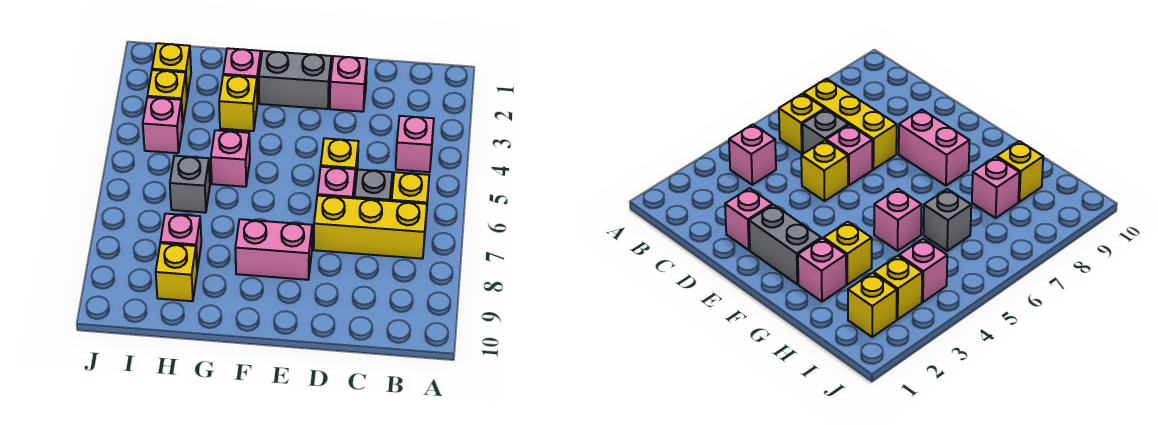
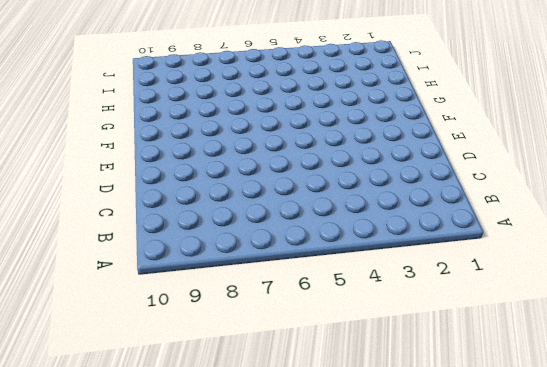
none -> pink brick B4 level 1
none -> yellow brick B6 level 1
none -> yellow brick B7:D7 level 1

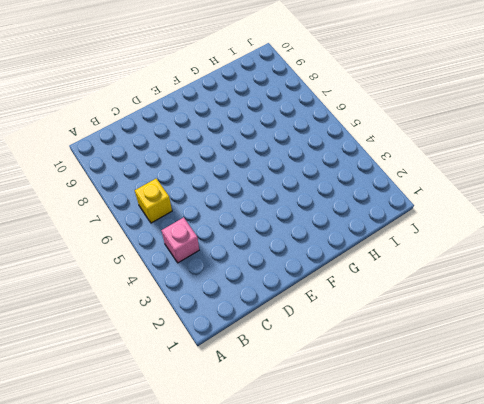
none -> yellow brick B7:D7 level 1
none -> grey brick C6 level 1
none -> pink brick D2 level 1

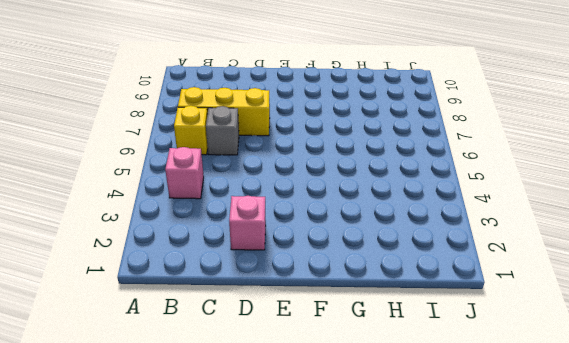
none -> yellow brick D5 level 1
none -> pink brick D6 level 1
none -> grey brick E2:F2 level 1

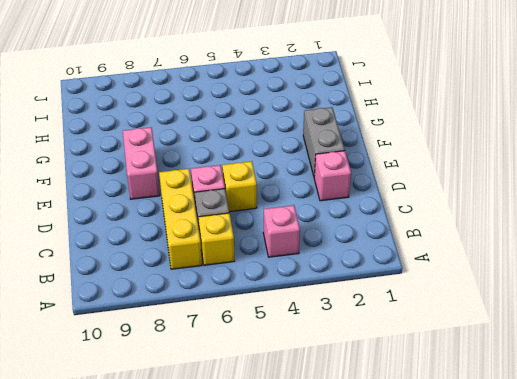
none -> pink brick G2 level 1
none -> yellow brick G3 level 1
none -> pink brick G5 level 1

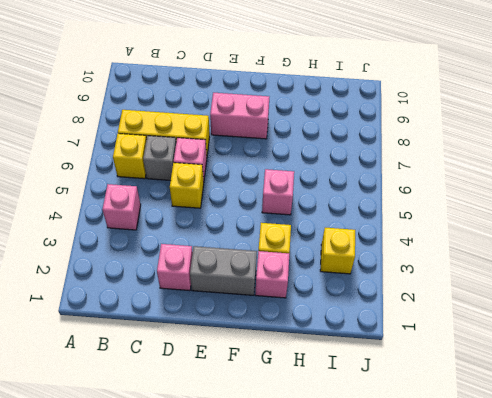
none -> grey brick H6 level 1
none -> pink brick H8 level 1
none -> yellow brick H9 level 1

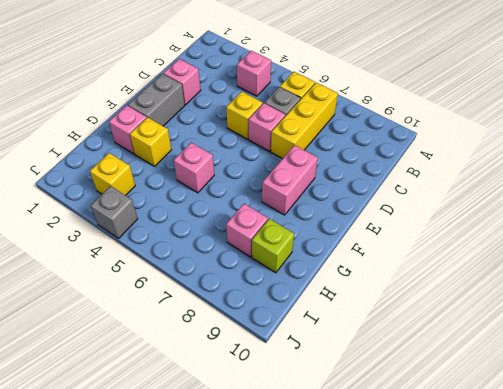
lime brick H9 level 1 -> yellow brick H9 level 1
grey brick J4 level 1 -> grey brick H6 level 1
none -> yellow brick I2 level 1
none -> pink brick I4 level 1

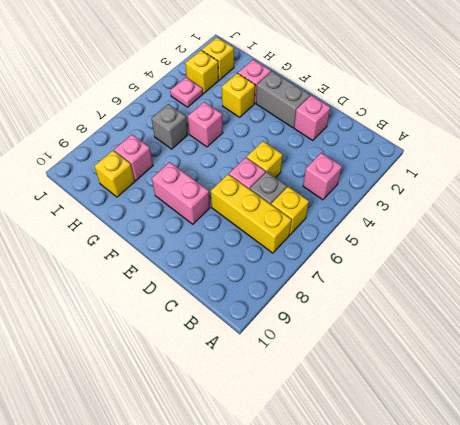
pink plate I4 level 1 -> pink brick I4 level 1

